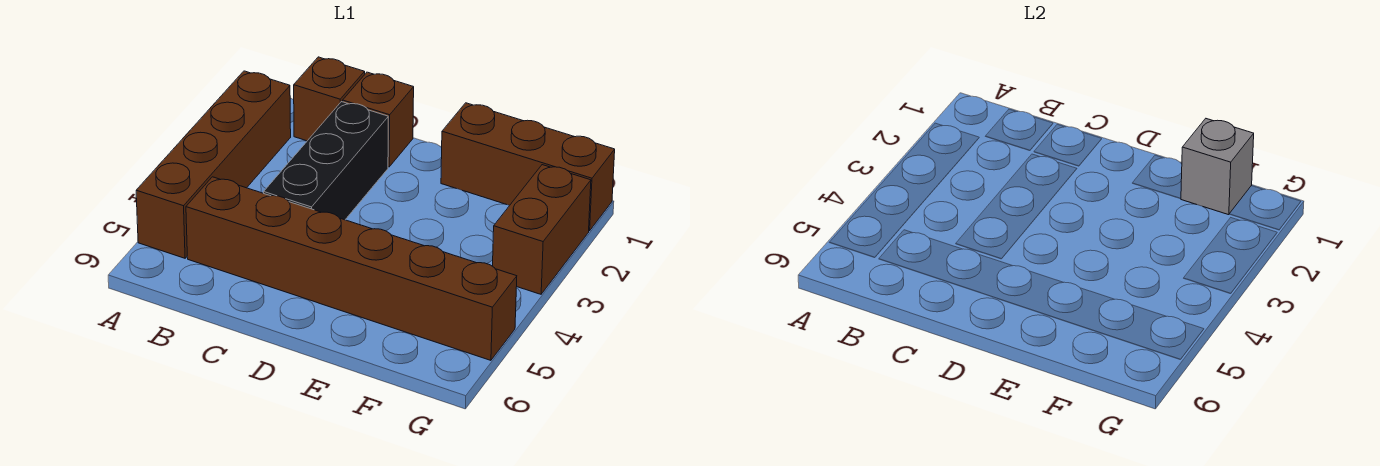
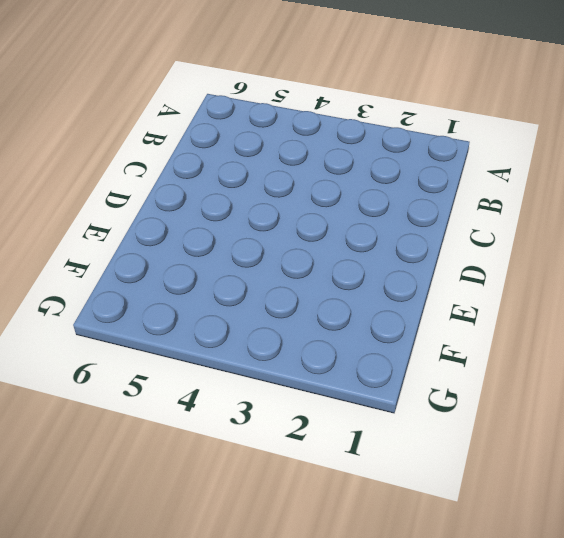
none -> brown brick A2:A5 level 1
none -> brown brick B1 level 1

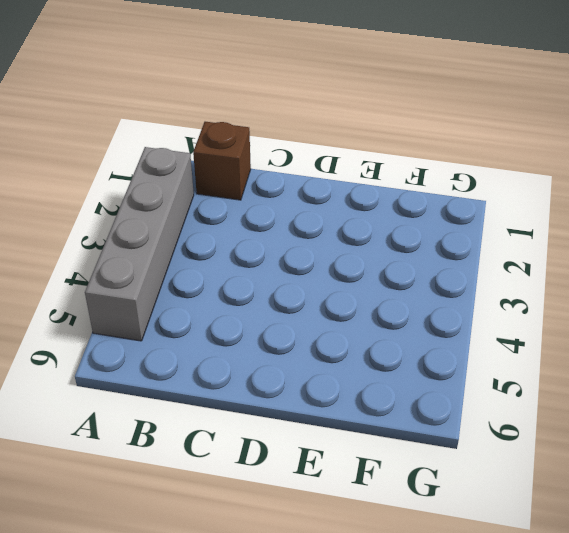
grey brick A2:A5 level 1 -> brown brick A2:A5 level 1
none -> brown brick B5:G5 level 1
none -> brown brick C1 level 1

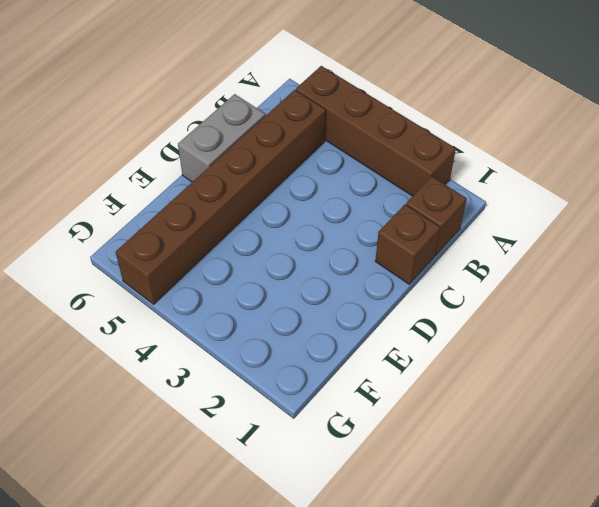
grey brick C6:D6 level 1 -> none
none -> black brick C2:C4 level 1
none -> brown brick E1:G1 level 1

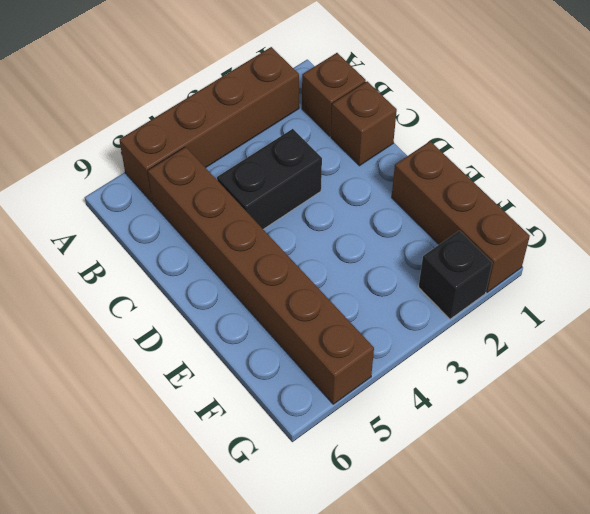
black brick C3:C4 level 1 -> black brick C2:C4 level 1
black brick G2 level 1 -> brown brick G2:G3 level 1
none -> grey brick F1 level 2

